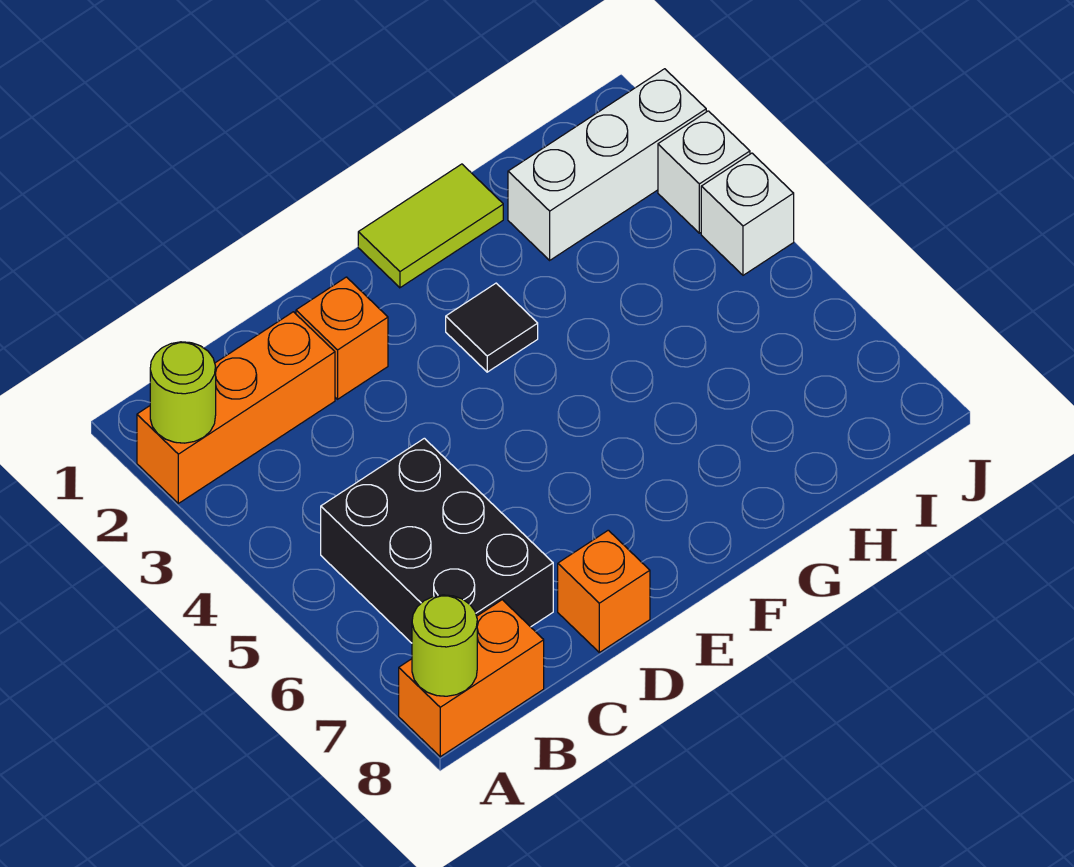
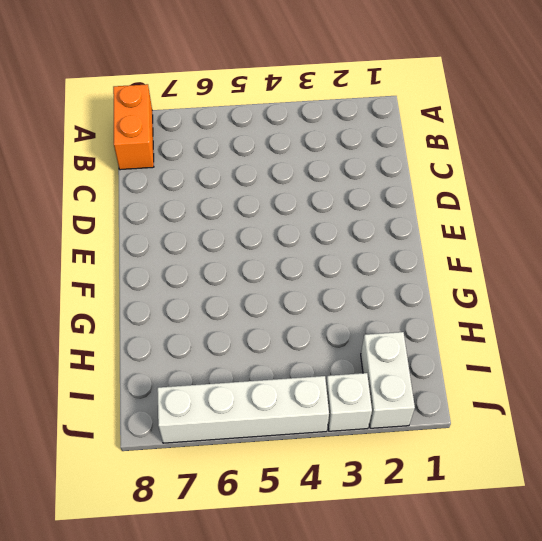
white brick I2:J2 level 1 -> white brick H2:J2 level 1
white brick J4:J7 level 1 -> white brick J4 level 1
none -> orange brick A2:C2 level 1
none -> black brick B5:C7 level 1
none -> orange brick D2 level 1

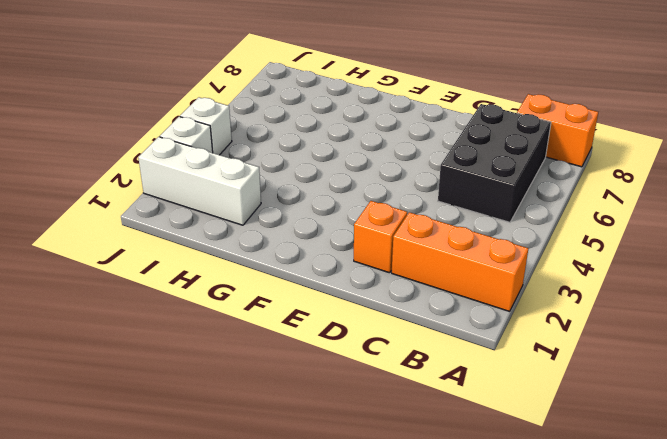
none -> orange brick D8 level 1
none -> lime tile F1:G1 level 1
none -> black tile F3 level 1

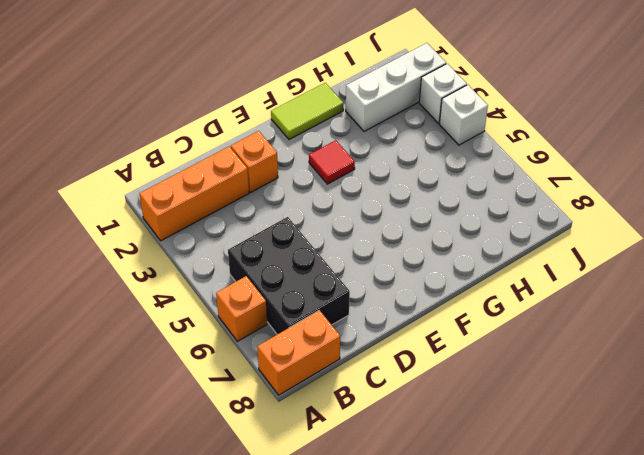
orange brick A6 level 1 -> orange brick D8 level 1
red tile F3 level 1 -> black tile F3 level 1
none -> lime round brick A2 level 2
none -> lime round brick A8 level 2

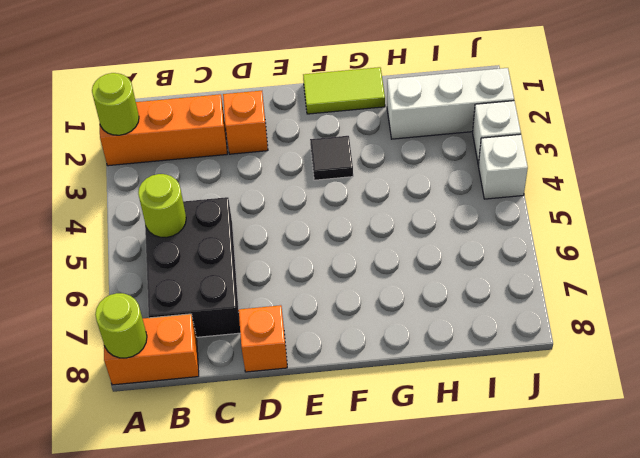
lime round brick B5 level 2 -> none

